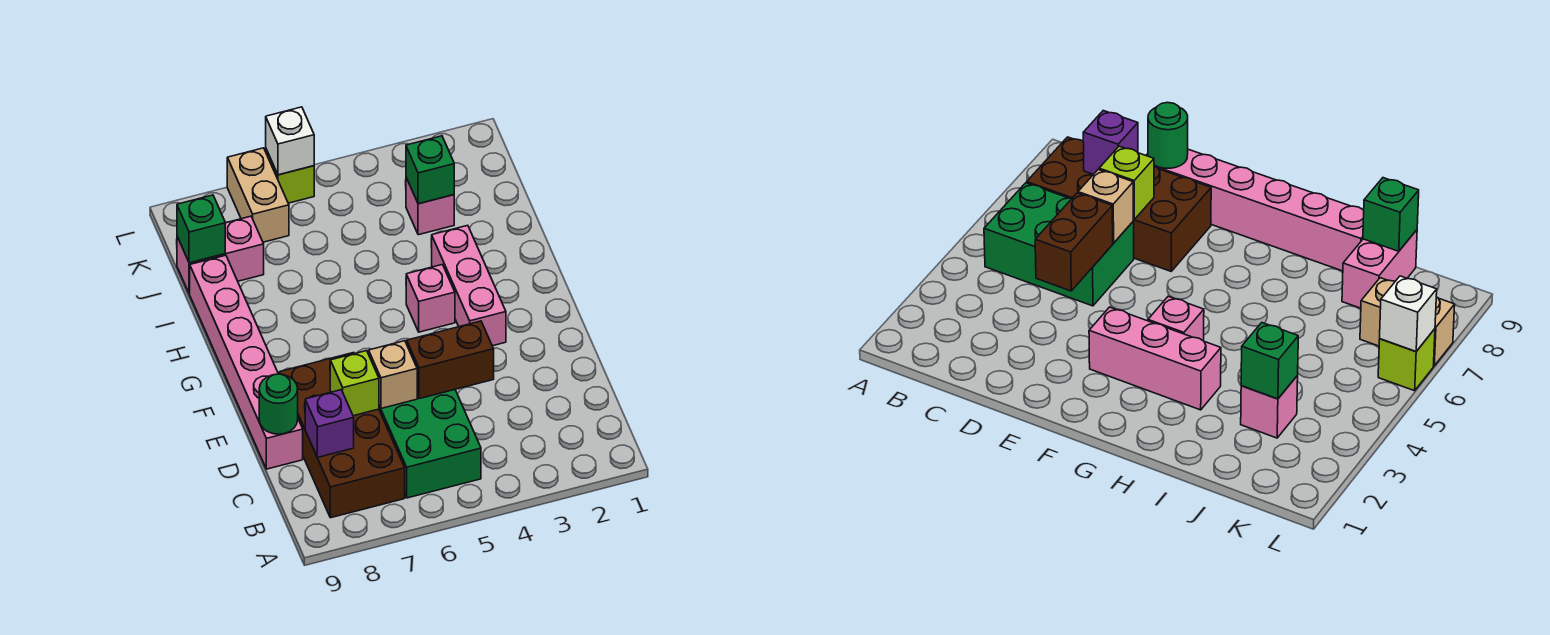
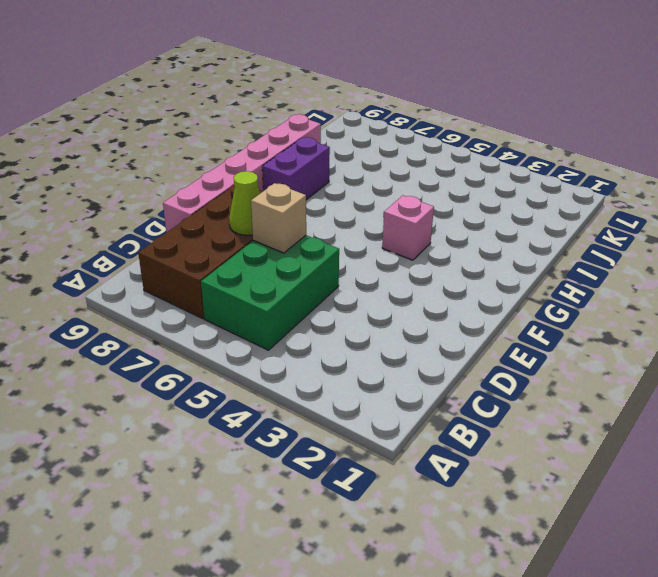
lime cone D7 level 2 -> lime brick D7 level 2
purple brick G8:H8 level 1 -> none
none -> pink brick F3:H3 level 1
none -> pink brick J3 level 1
none -> pink brick J8:J9 level 1

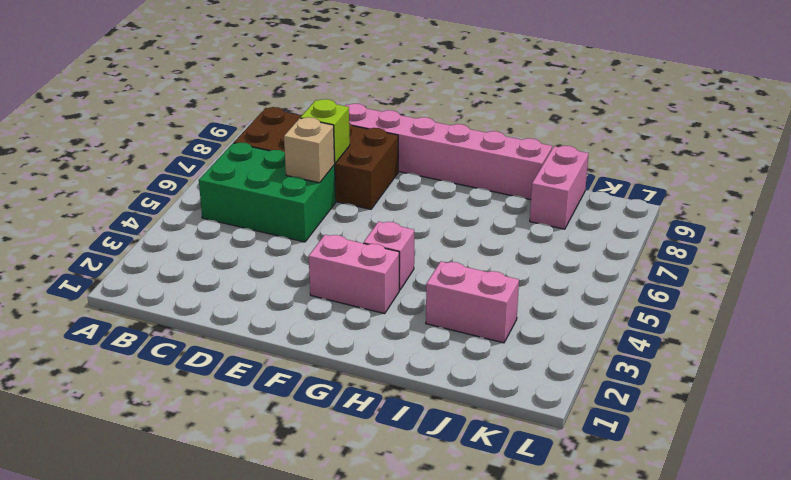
pink brick F3:G3 level 1 -> pink brick F3:H3 level 1
pink brick I3:J3 level 1 -> pink brick J3 level 1
none -> tan brick K7:L7 level 1
none -> lime brick L6 level 1
none -> purple brick C8 level 2

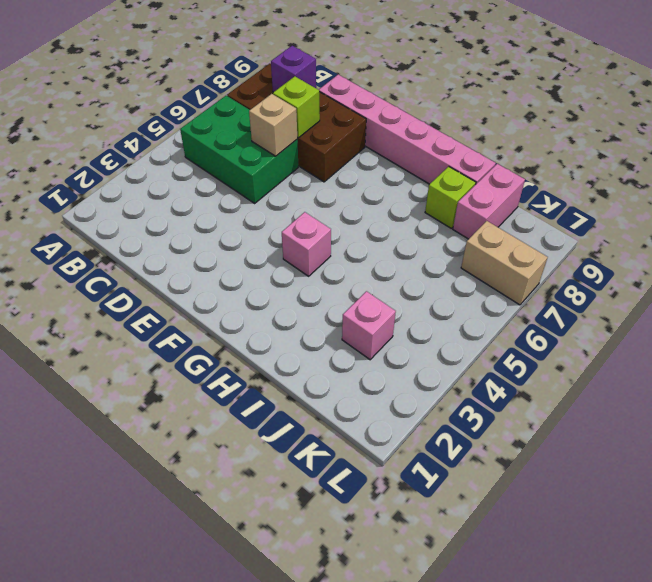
lime brick I8 level 1 -> lime brick L6 level 1
none -> pink brick F3:H3 level 1
none -> brown brick D4:D5 level 2
none -> green round brick D9 level 2

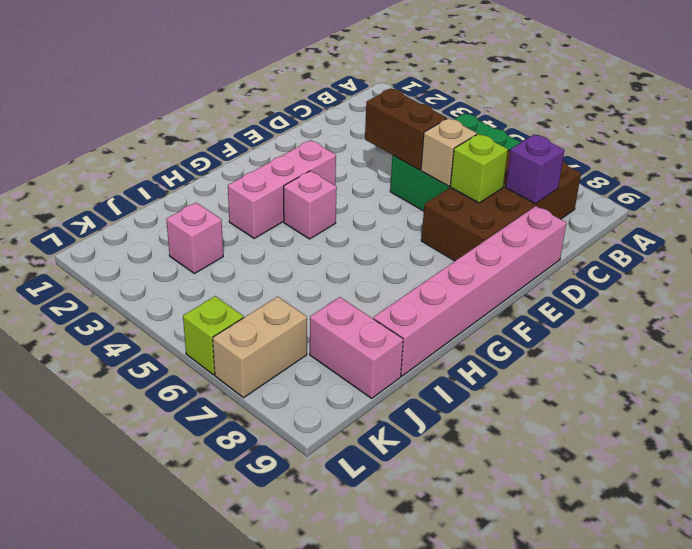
none -> green round brick D9 level 2
none -> green brick J3 level 2
none -> green brick J9 level 2

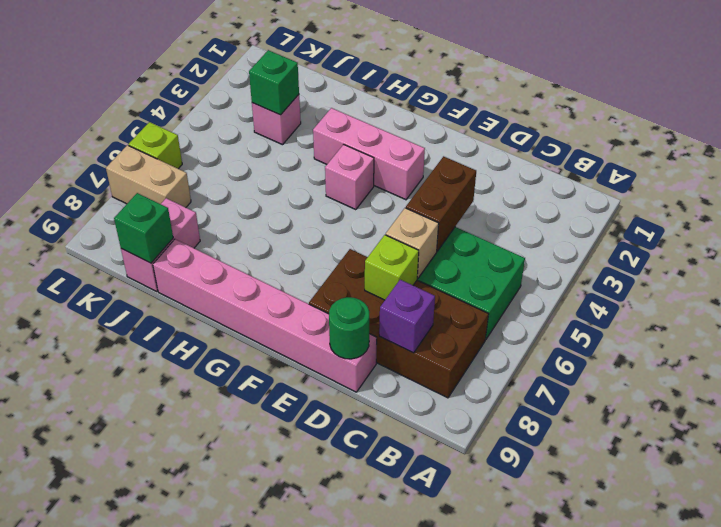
none -> white brick L6 level 2

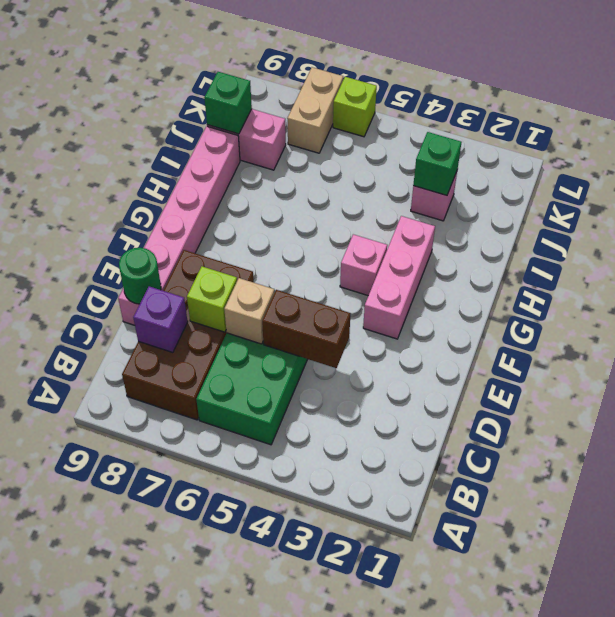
none -> white brick L6 level 2

